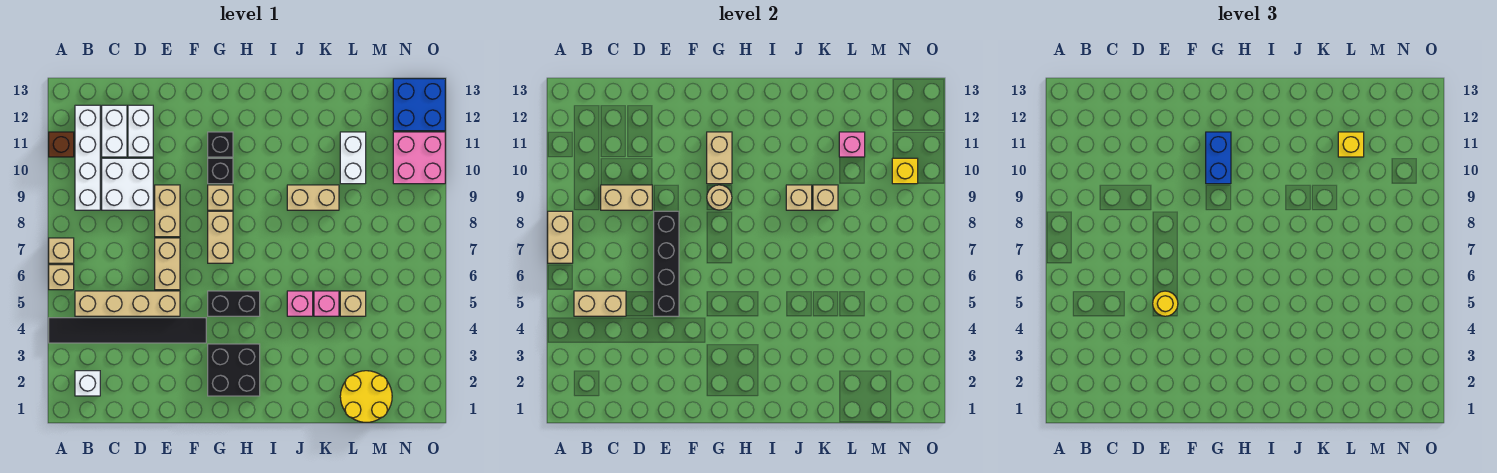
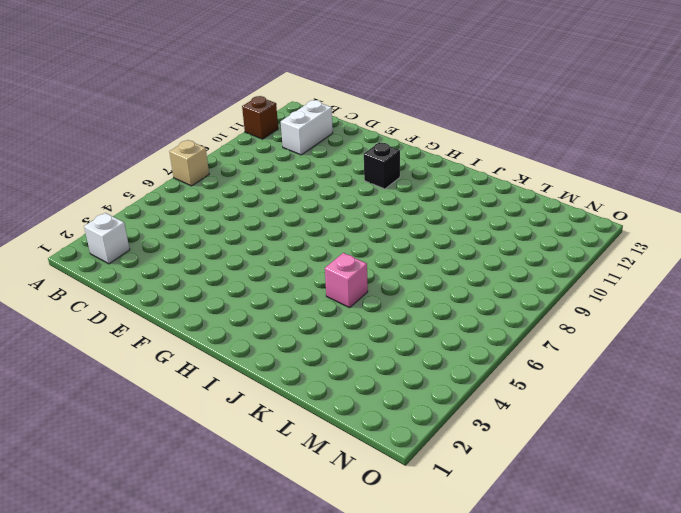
none -> black tile A4:F4 level 1
none -> tan brick A6 level 1
none -> tan brick B5:E5 level 1
none -> white brick B9:B12 level 1

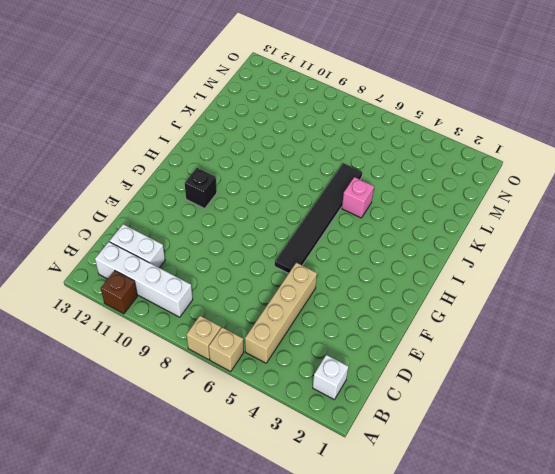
black tile F6:K6 level 1 -> black tile A4:F4 level 1
none -> white brick C9:D10 level 1
none -> white brick D11:D12 level 1
none -> tan brick E6:E7 level 1
none -> tan brick E8:E9 level 1

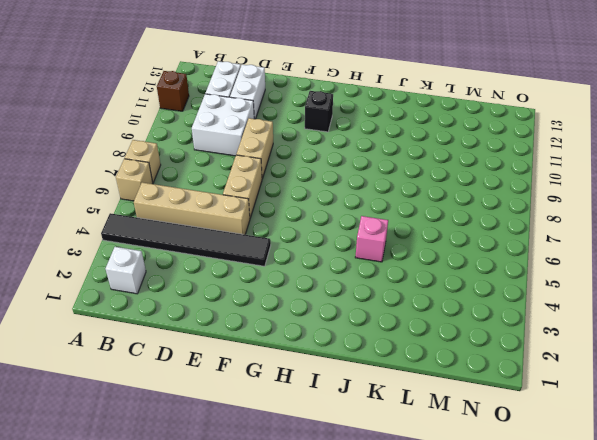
none -> white brick B9:B12 level 1
none -> black brick G2:H3 level 1
none -> black brick G5:H5 level 1
none -> tan brick G7:G8 level 1

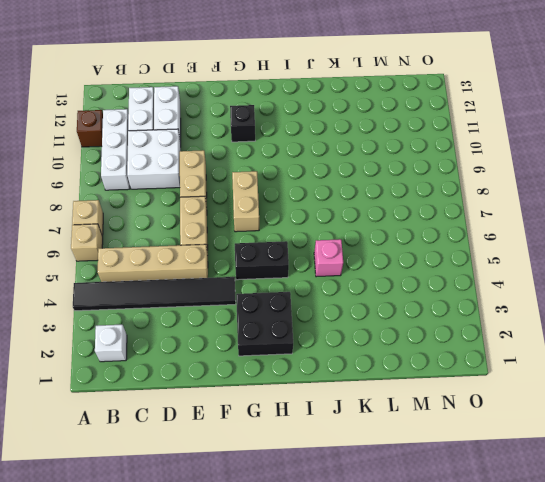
white brick B9:B11 level 1 -> white brick B9:B12 level 1
none -> tan brick G9 level 1
none -> black brick G10 level 1
none -> tan brick J9:K9 level 1
none -> pink brick K5 level 1

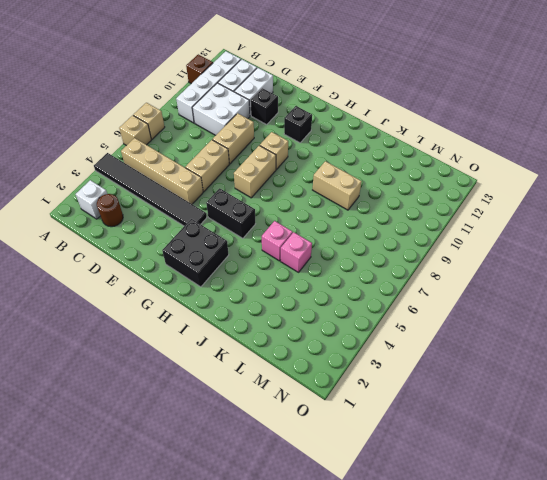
brown round brick C2 level 1 -> none
black brick E11 level 1 -> black brick G10 level 1
none -> yellow round brick L1:M2 level 1
none -> tan brick L5 level 1
none -> white brick L10:L11 level 1
none -> pink brick N10:O11 level 1

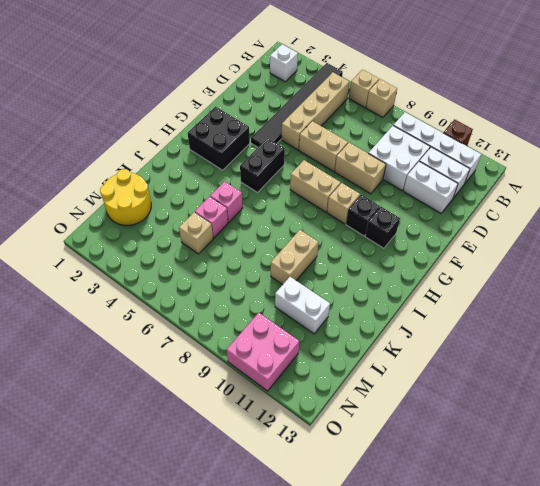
none -> blue brick N12:O13 level 1
none -> tan brick A7:A8 level 2
none -> tan brick B5:C5 level 2
none -> tan brick C9:D9 level 2

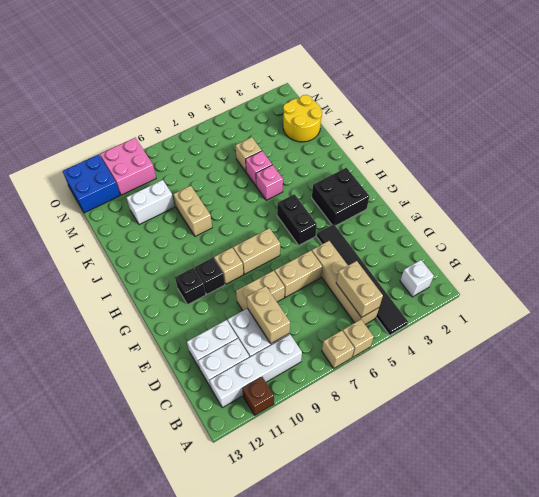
none -> tan brick A7:A8 level 2
none -> black brick E5:E8 level 2
none -> tan round brick G9 level 2
none -> tan brick G10:G11 level 2

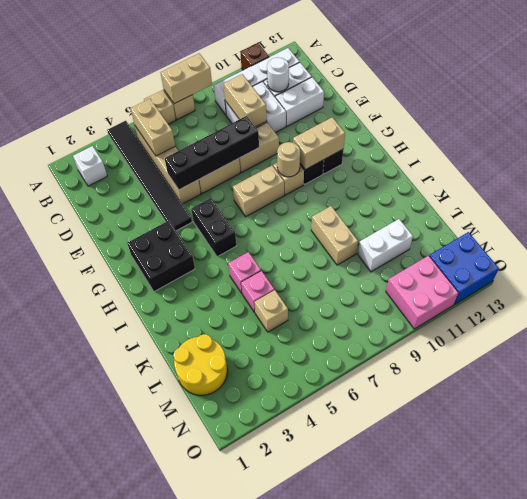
white round brick C11 level 2 -> none
none -> tan brick J9 level 2
none -> tan brick K9 level 2
none -> pink brick L11 level 2
none -> yellow brick N10 level 2

